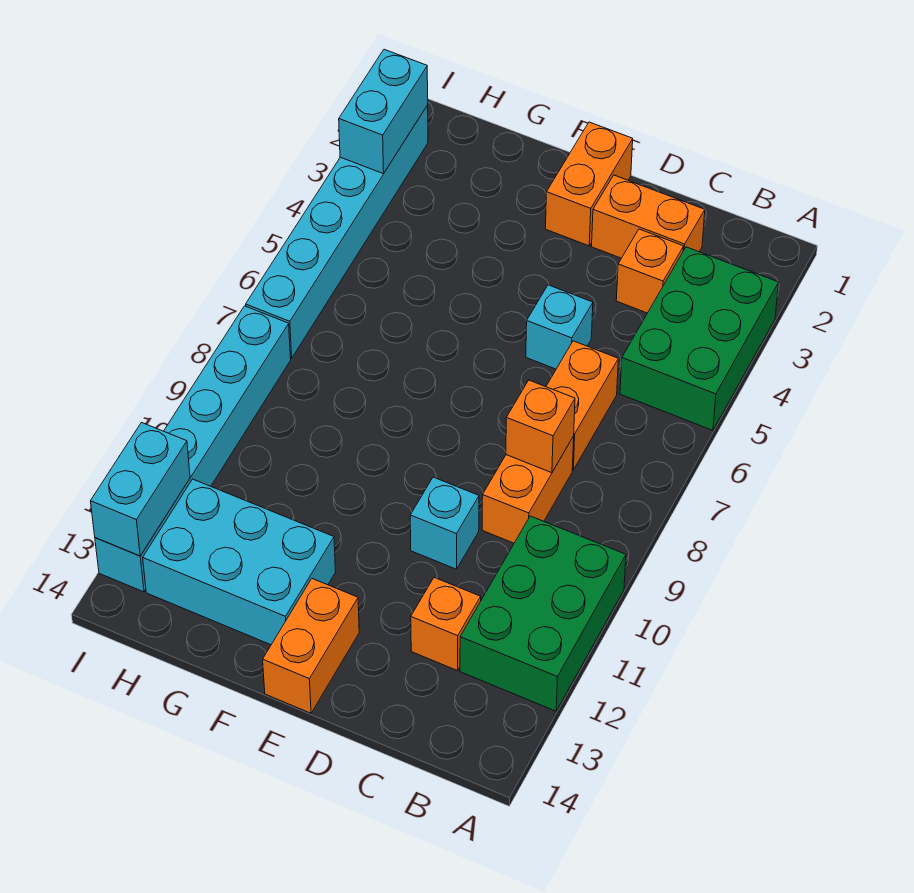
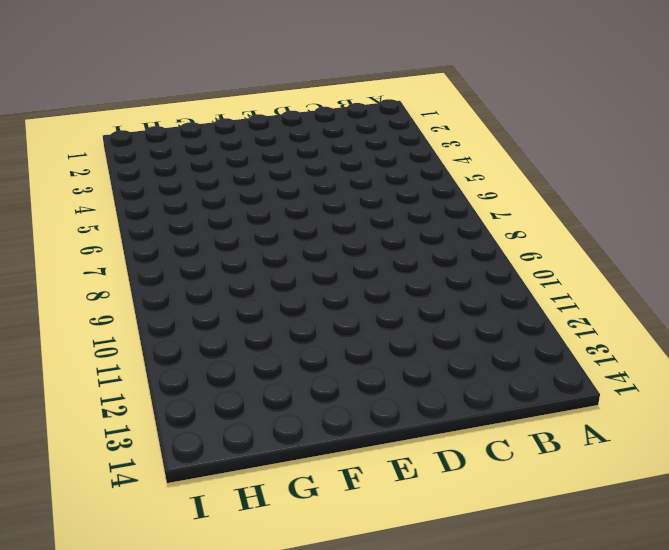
none -> green brick A3:B5 level 1
none -> green brick A10:B12 level 1
none -> orange brick C2:D2 level 1

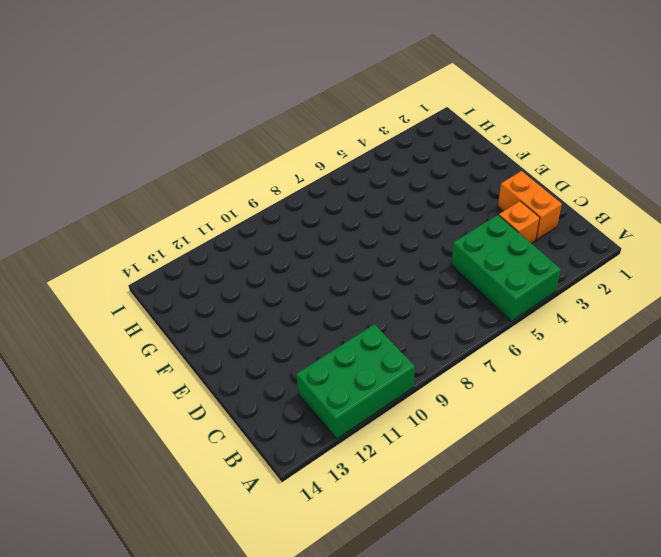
green brick A4:C5 level 1 -> green brick A3:B5 level 1
none -> orange brick C6:C7 level 1
none -> orange brick C8:C9 level 1
none -> orange brick C12 level 1

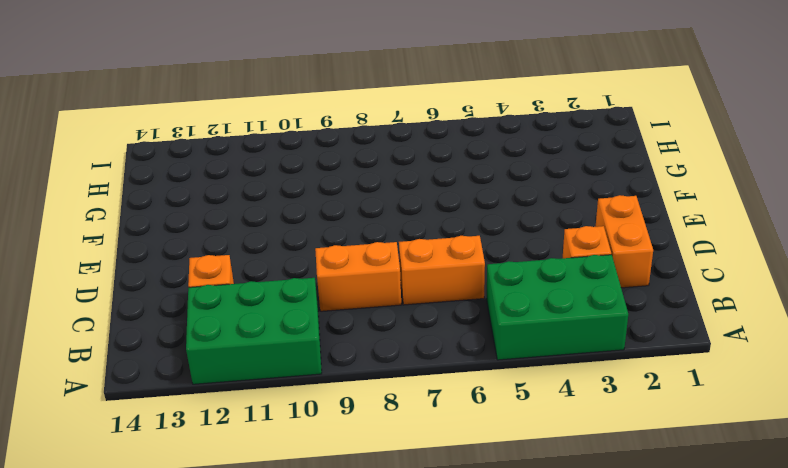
none -> cyan brick D5 level 1
none -> cyan brick D10 level 1
none -> orange brick E1:E2 level 1

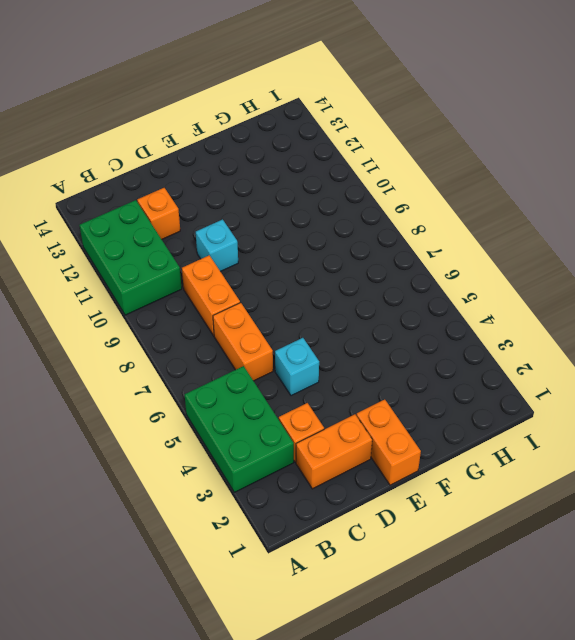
none -> orange brick E13:E14 level 1
none -> cyan brick F12:H13 level 1
none -> cyan brick I2:I7 level 1

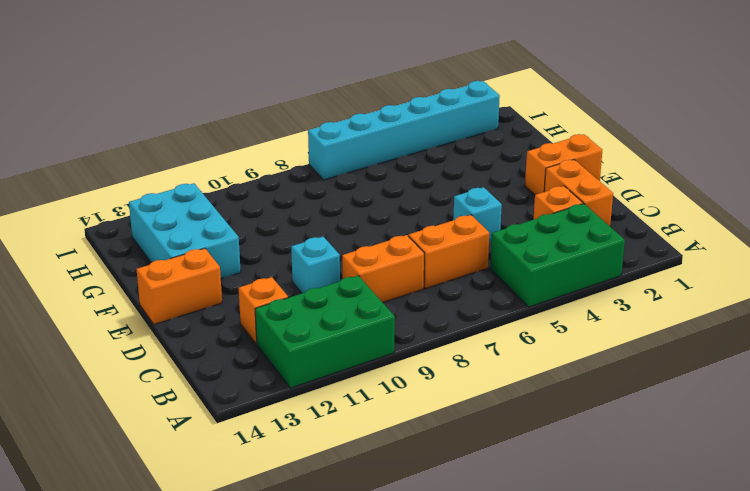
none -> cyan brick I8:I13 level 1
none -> orange brick C8 level 2
none -> cyan brick I2:I3 level 2

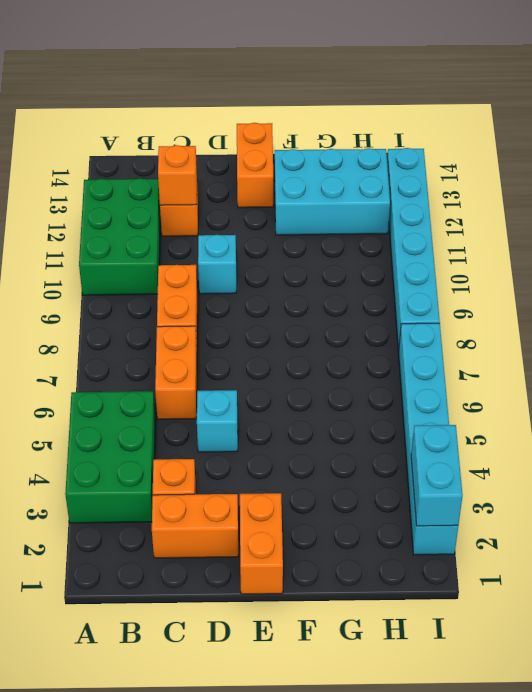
orange brick C12 level 2 -> orange brick C8 level 2
none -> cyan brick I12:I13 level 2

